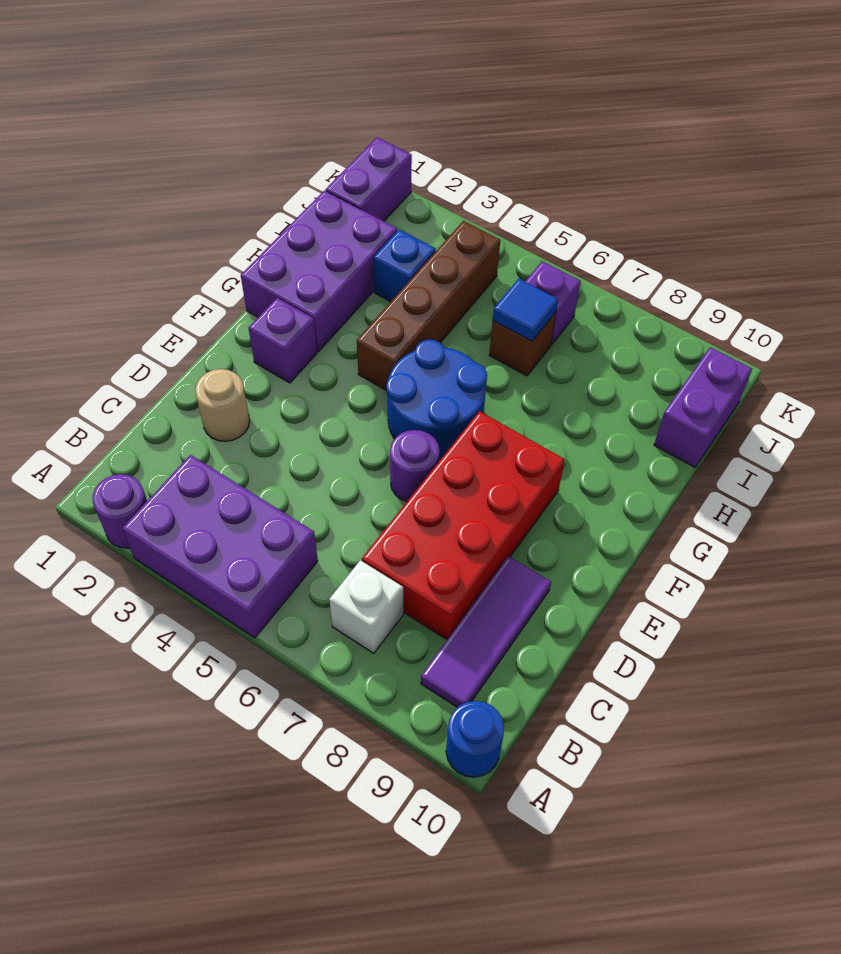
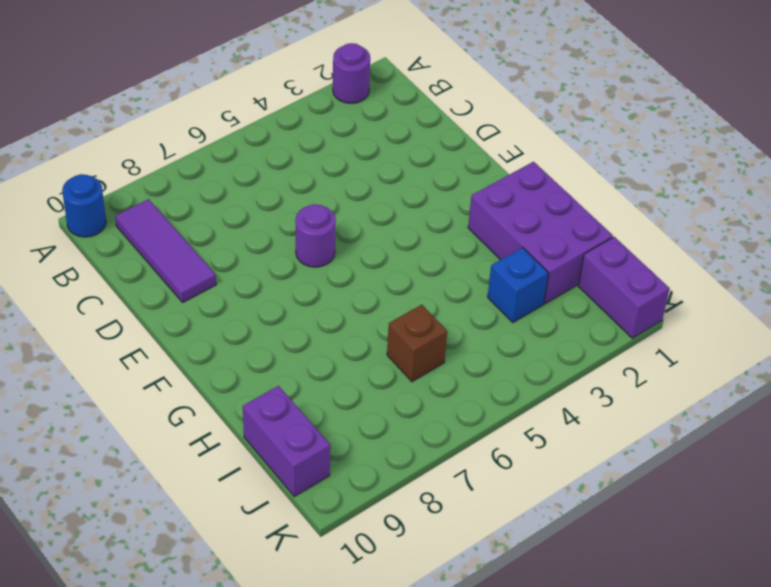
none -> purple brick A3:B5 level 1
none -> white brick B7 level 1
none -> red brick C7:F8 level 1

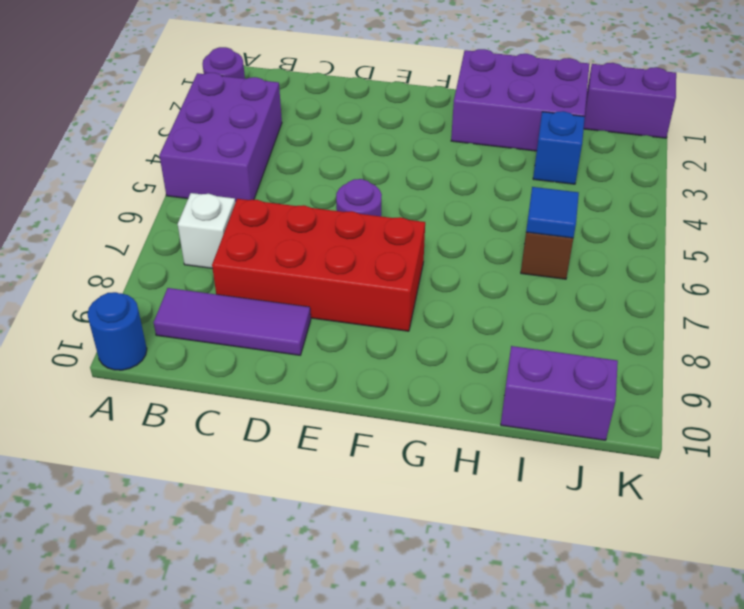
none -> tan round brick D2 level 1
none -> purple brick F2 level 1
none -> blue round brick F5:G6 level 1

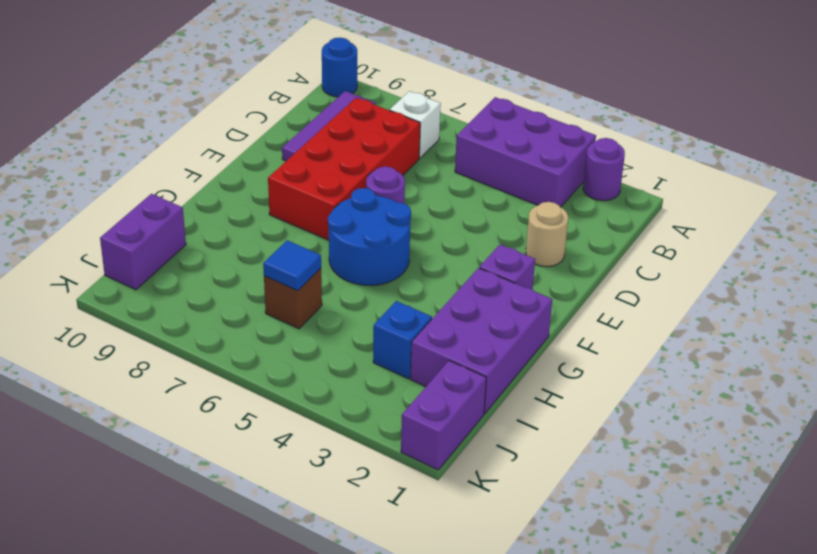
none -> brown brick G4:J4 level 1
none -> purple brick J6 level 1

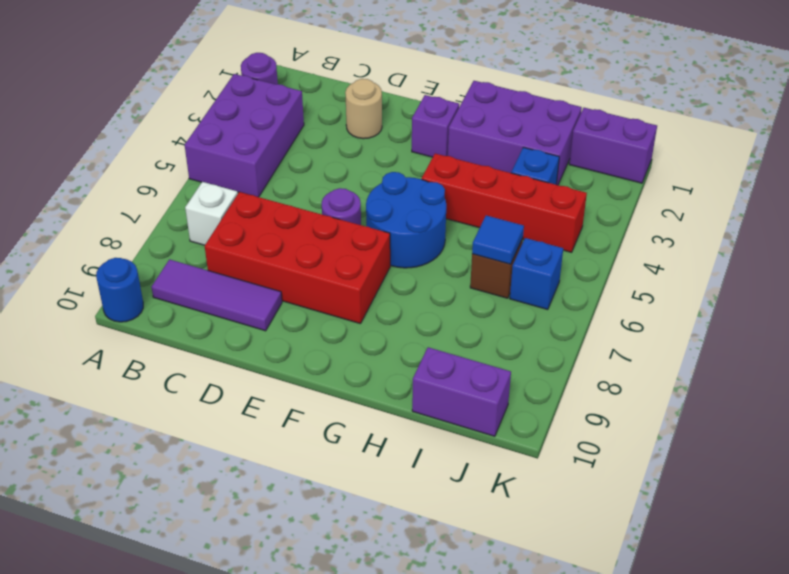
red brick G4:J4 level 1 -> brown brick G4:J4 level 1
blue brick J6 level 1 -> purple brick J6 level 1

